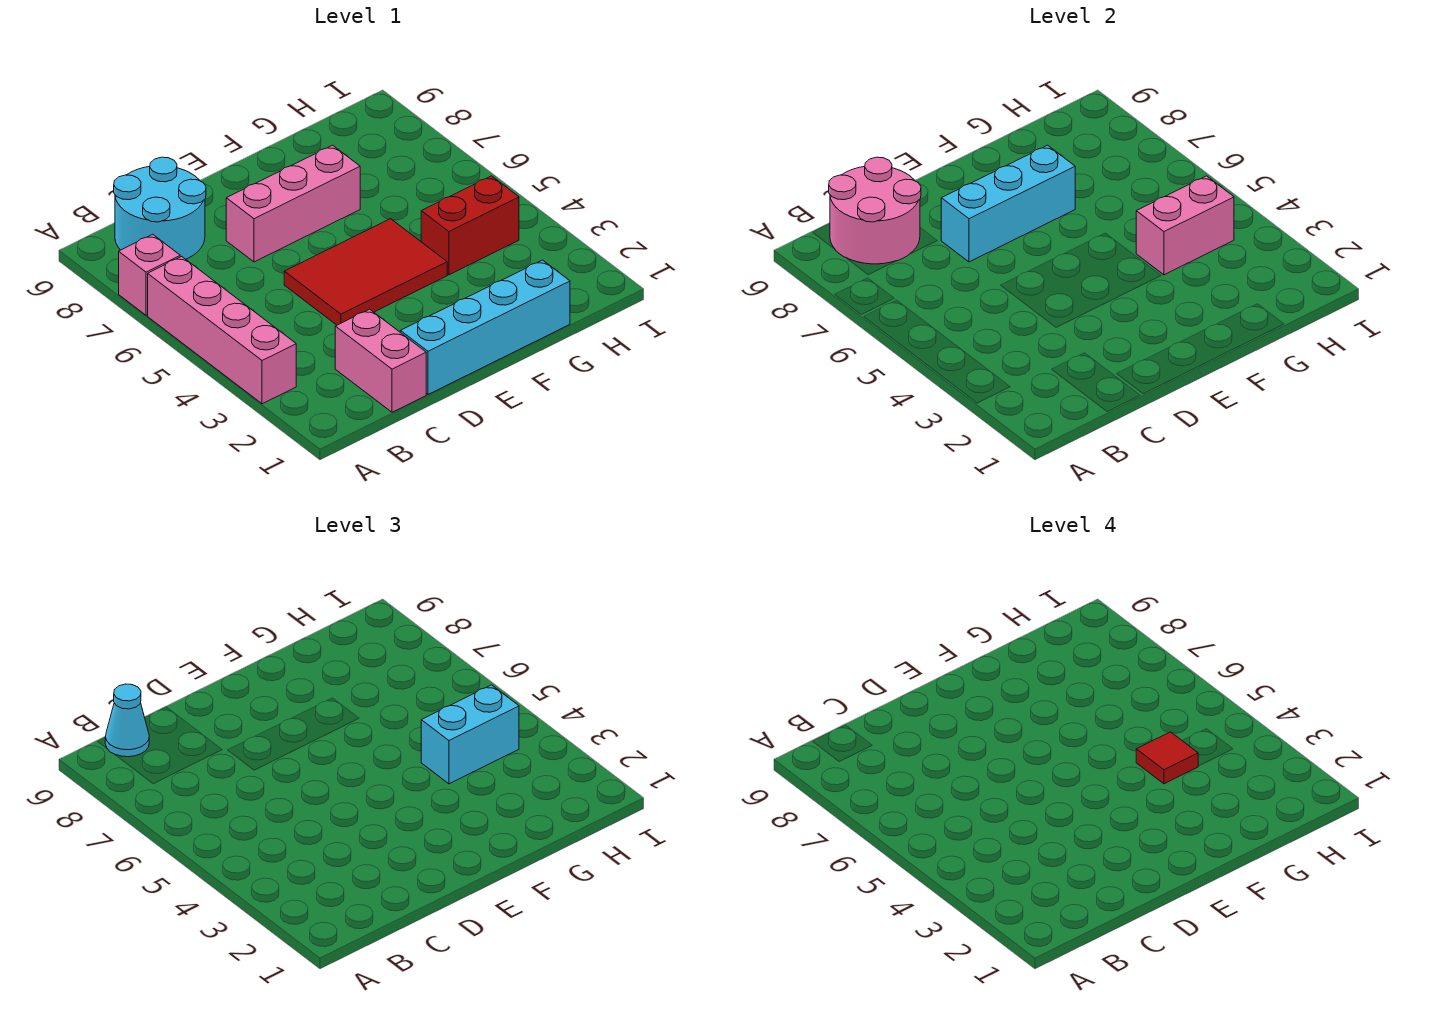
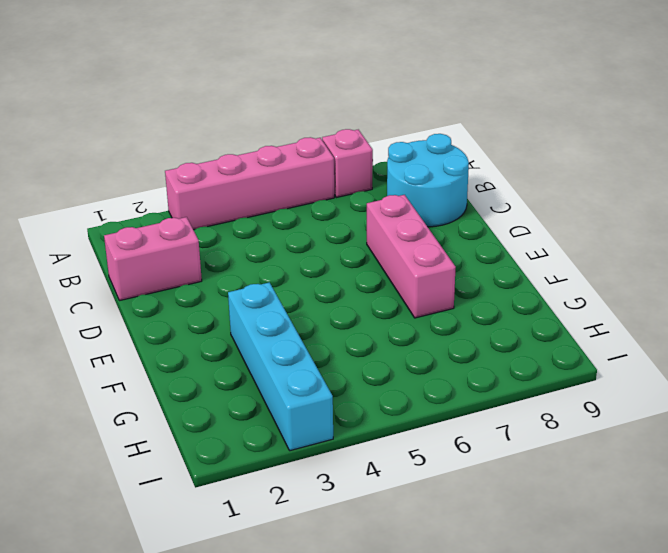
cyan brick F3:I3 level 1 -> cyan brick D1:G1 level 1
none -> red tile D4:F5 level 1
none -> red brick G4:H4 level 1
none -> pink round brick B8:C9 level 2

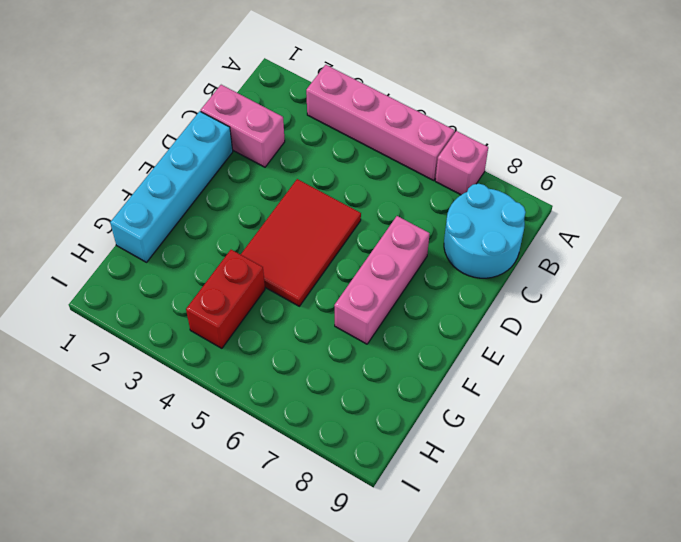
none -> pink round brick B8:C9 level 2
none -> cyan brick D7:F7 level 2
none -> pink brick G4:H4 level 2

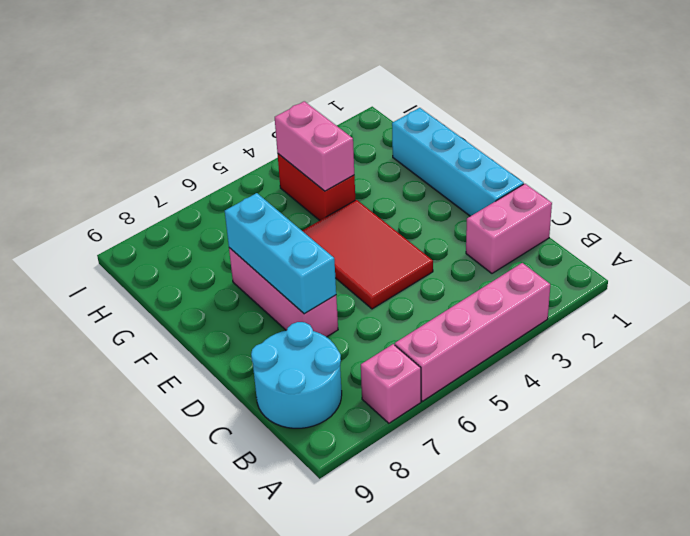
none -> pink round brick B8:C9 level 2
none -> cyan cone B9 level 3
none -> cyan brick G4:H4 level 3

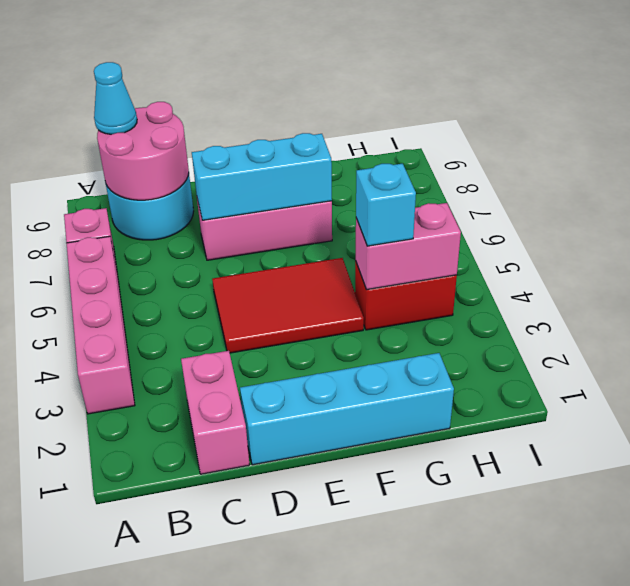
cyan brick G4 level 3 -> cyan brick G4:H4 level 3
none -> red tile G4 level 4

